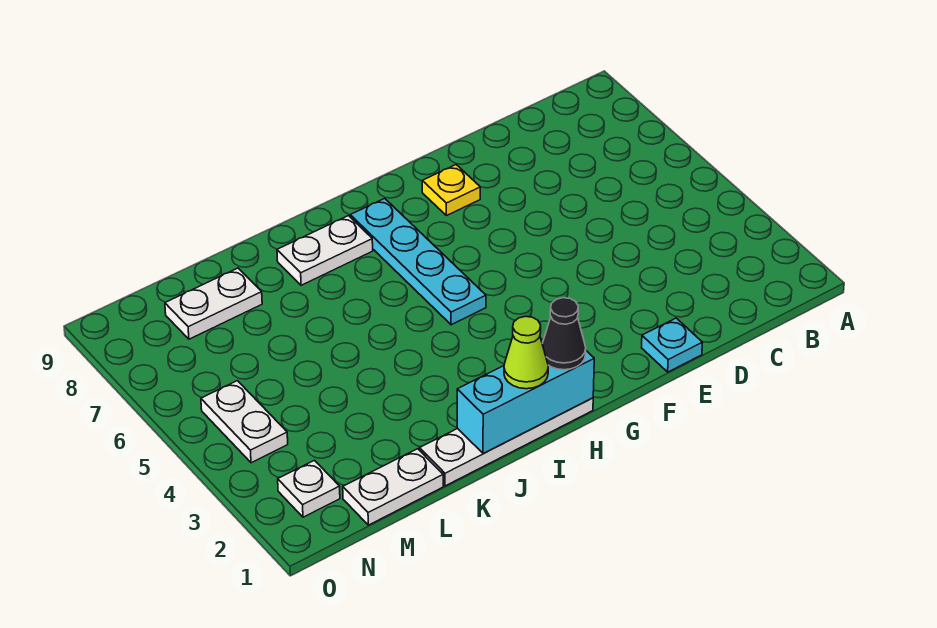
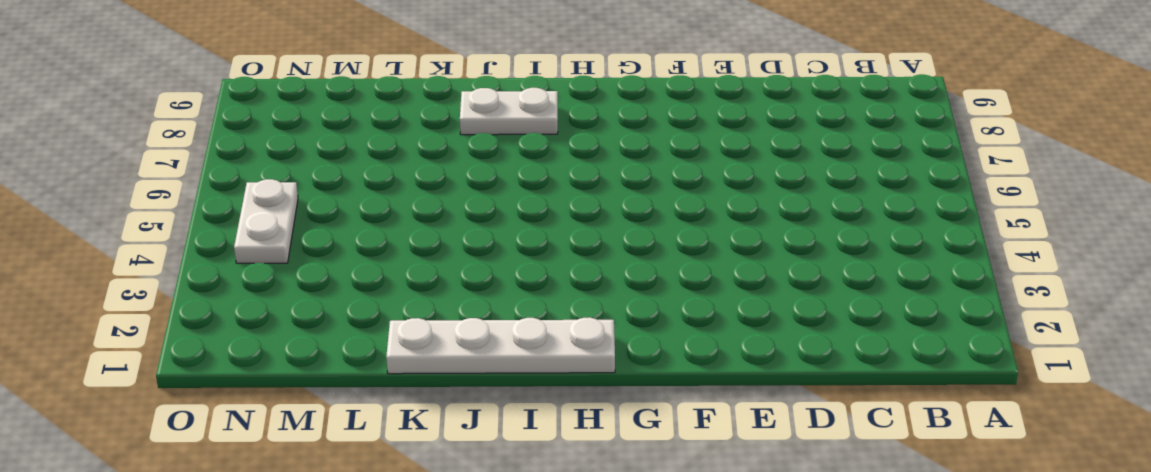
none -> cyan plate E1 level 1
none -> yellow plate F8 level 1
none -> cyan plate H5:H8 level 1

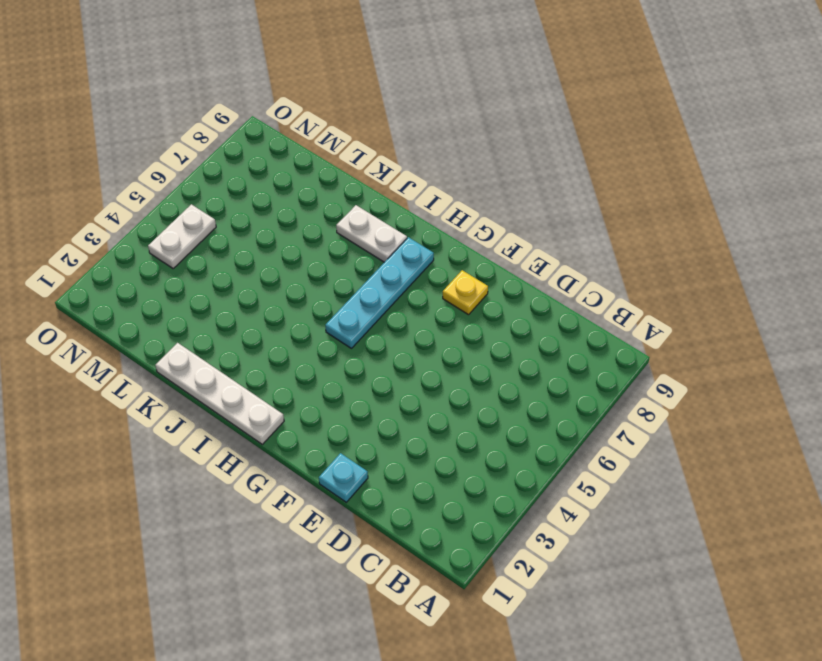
none -> white plate L1:M1 level 1
none -> white plate L8:M8 level 1
none -> white plate N2 level 1

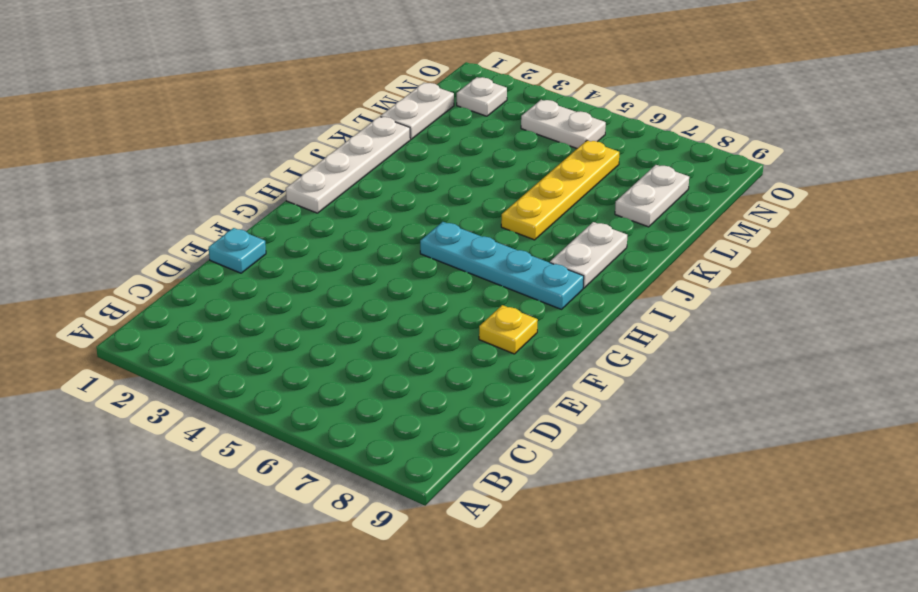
yellow plate J6:M6 level 1 -> none
none -> cyan brick H1:J1 level 2
none -> black cone H1 level 3
none -> lime cone I1 level 3

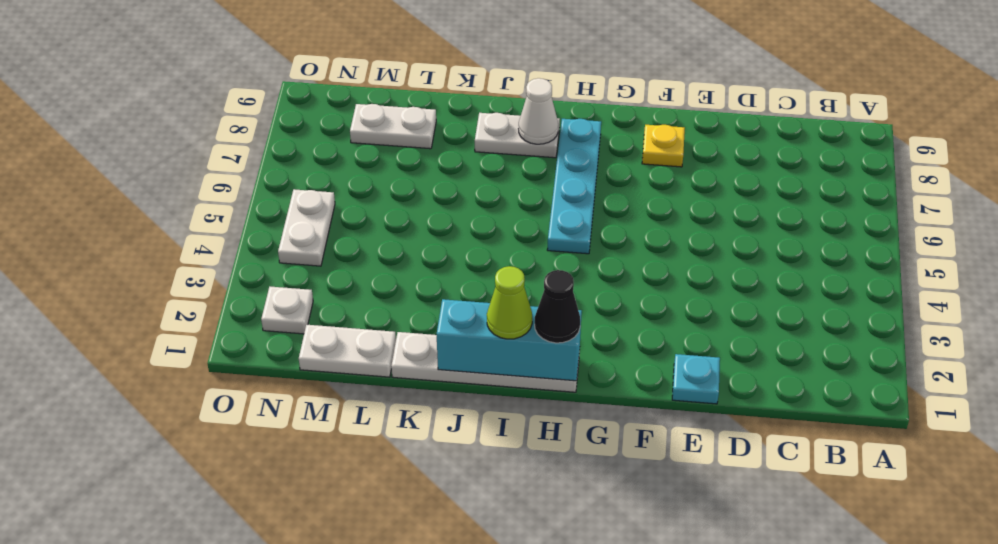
white cone I8 level 2 -> none

